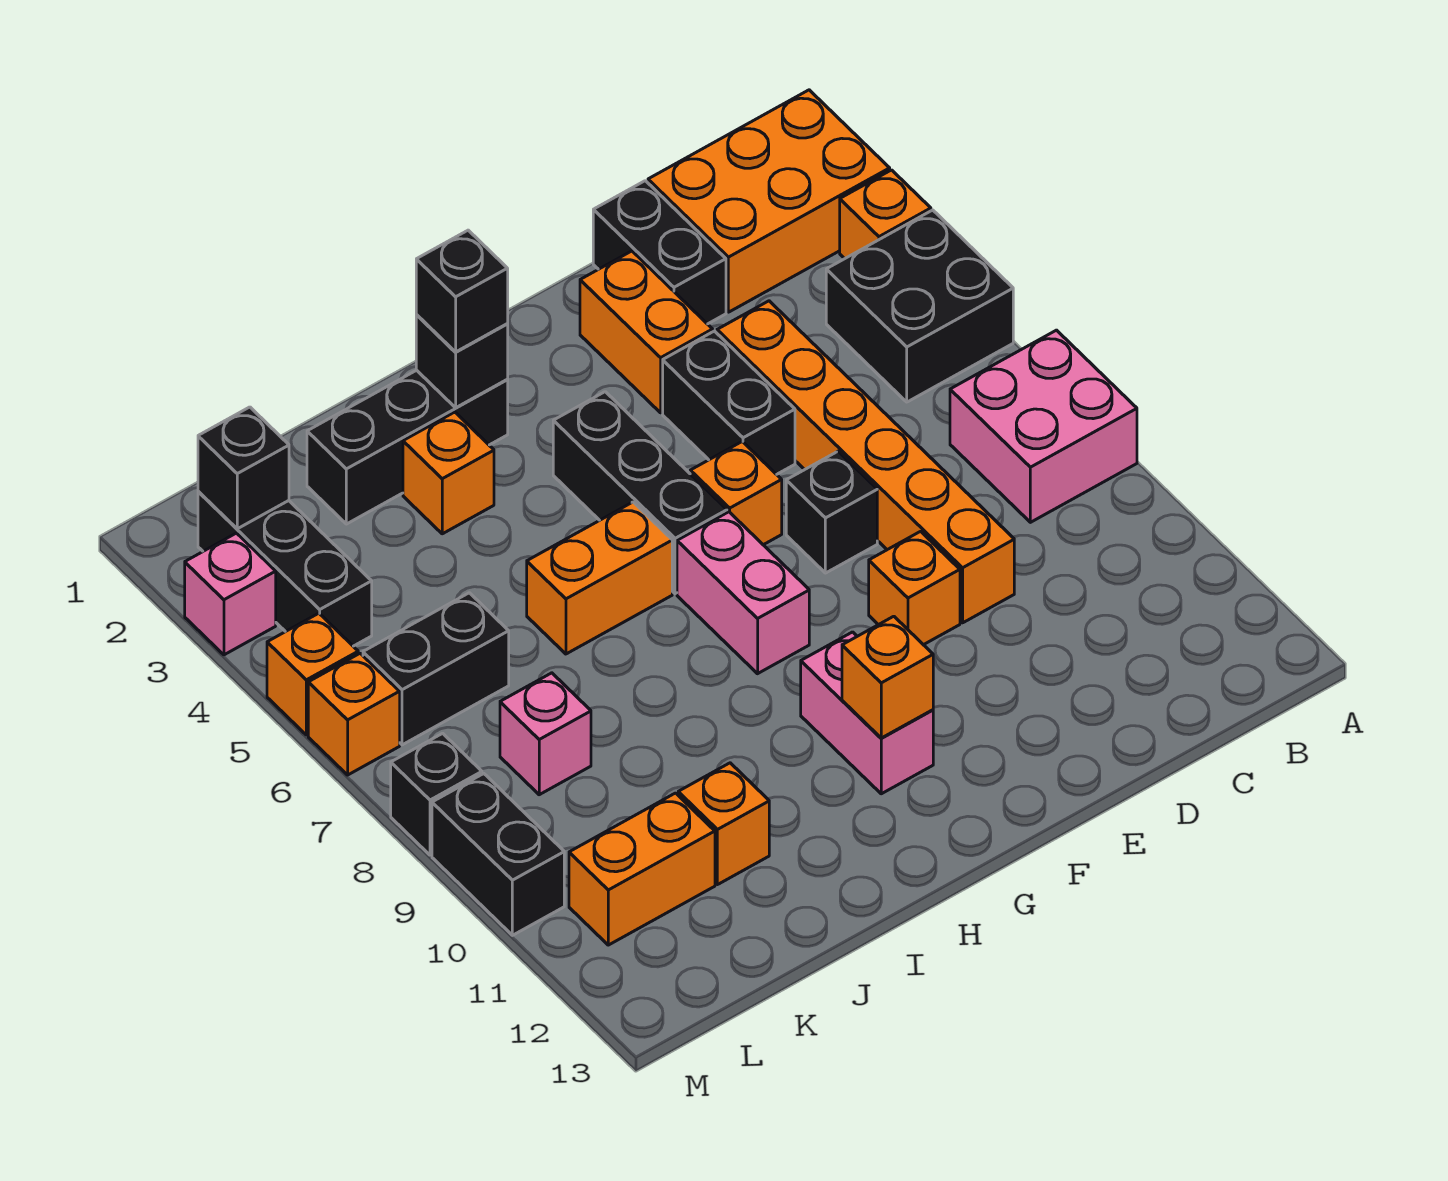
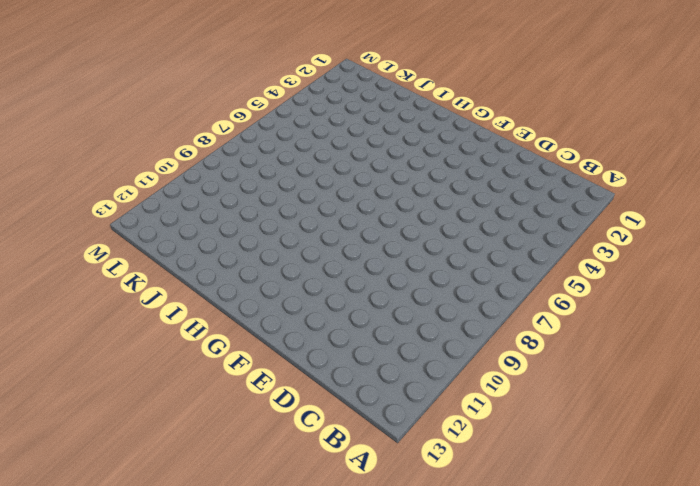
none -> orange brick A1:C2 level 1
none -> orange brick A3 level 1
none -> black brick A4:B5 level 1
none -> pink brick A7:B8 level 1

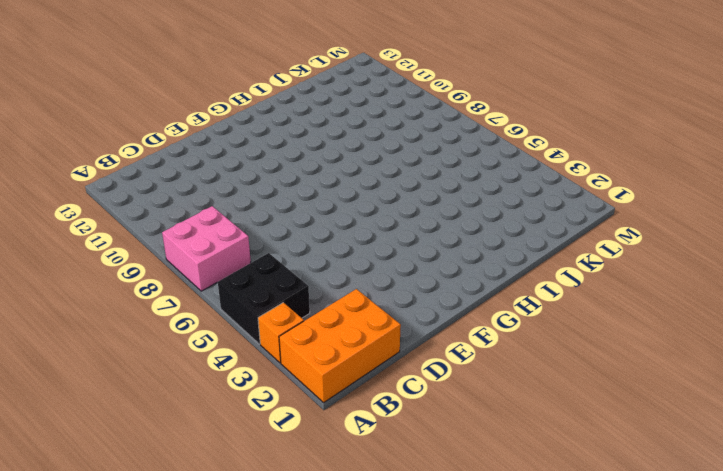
none -> black brick D1:D2 level 1
none -> orange brick D4:D9 level 1
none -> orange brick E2:E3 level 1
none -> black brick E4:E5 level 1

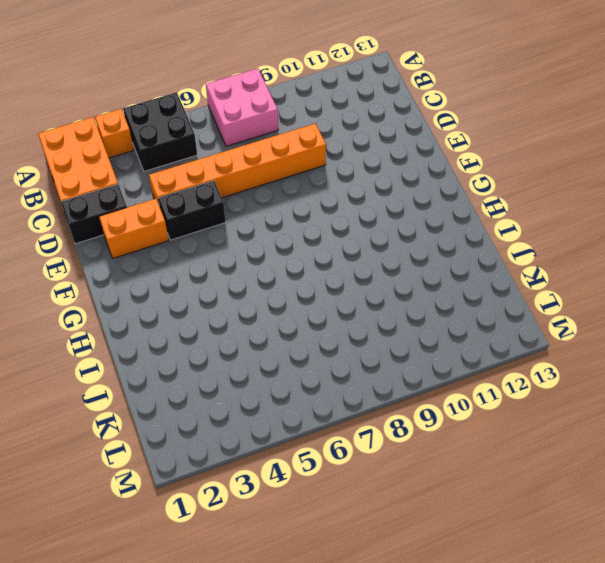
none -> black brick E7 level 1
none -> orange brick E9 level 1
none -> orange brick F6 level 1
none -> black brick G4:G6 level 1

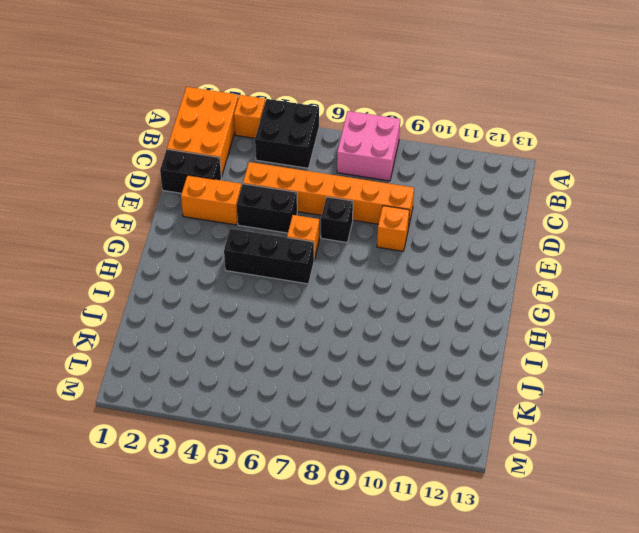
none -> pink brick G7:G8 level 1
none -> pink brick G10:G11 level 1
none -> black brick H2:J2 level 1
none -> orange brick H6:I6 level 1

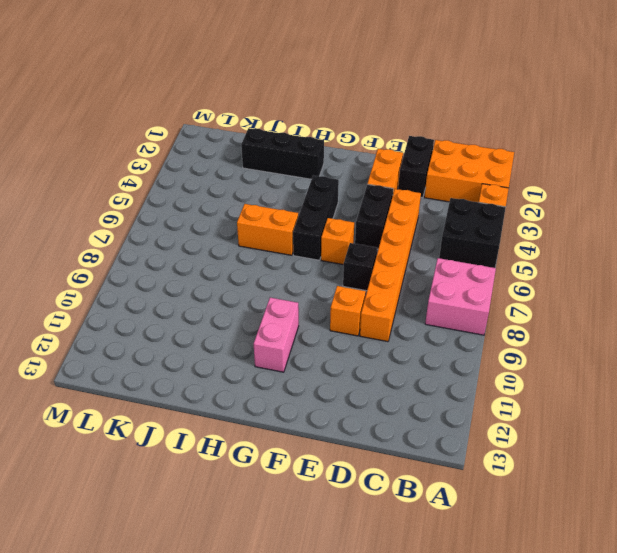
none -> pink brick G7:G8 level 1
none -> orange brick I3 level 1
none -> orange brick J11 level 1
none -> black brick K6:L6 level 1

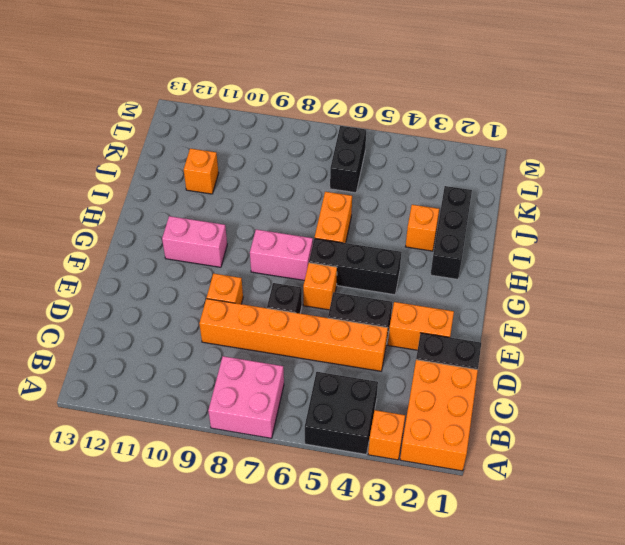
none -> pink brick K8 level 1
none -> orange brick K11:L11 level 1
none -> black brick L2:L4 level 1
none -> pink brick M3 level 1

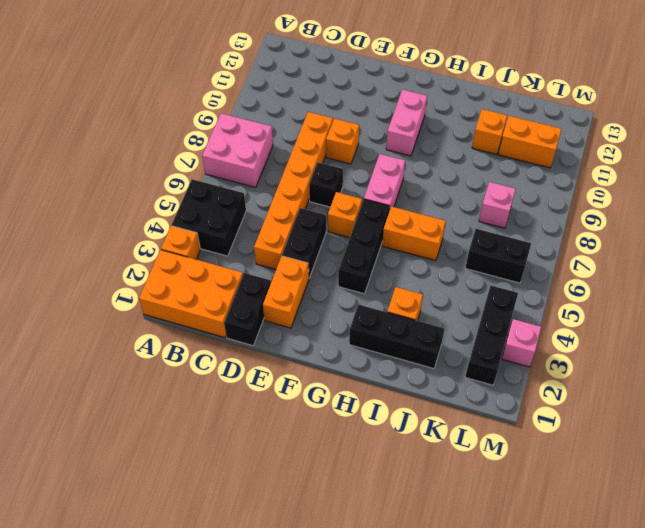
none -> orange brick M5 level 1
none -> orange brick M6 level 1
none -> black brick M8 level 1
none -> black brick M9:M10 level 1

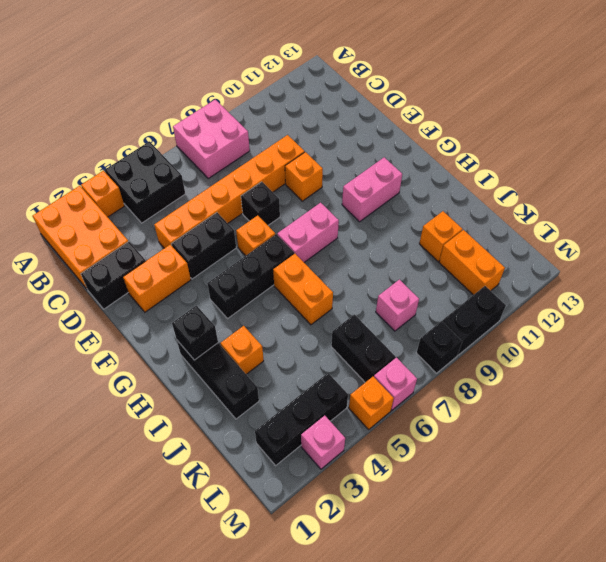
pink brick M6 level 1 -> orange brick M6 level 1
none -> orange brick G11 level 2
none -> black brick L2 level 2
none -> black brick H2 level 3

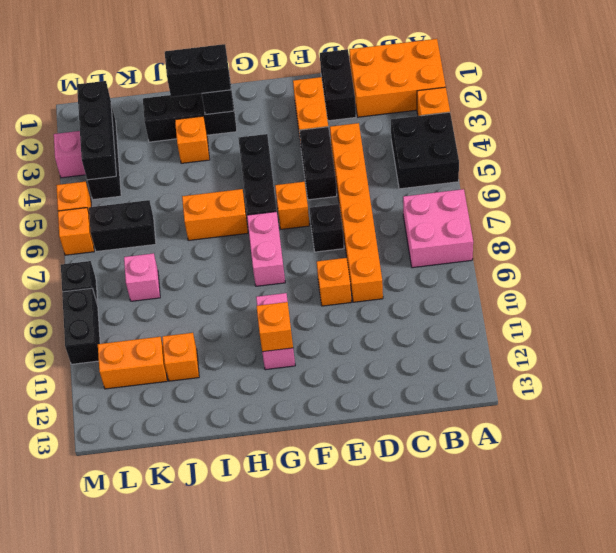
black brick H2:I2 level 3 -> black brick H2 level 3
black brick L2:L4 level 2 -> black brick L2 level 2

